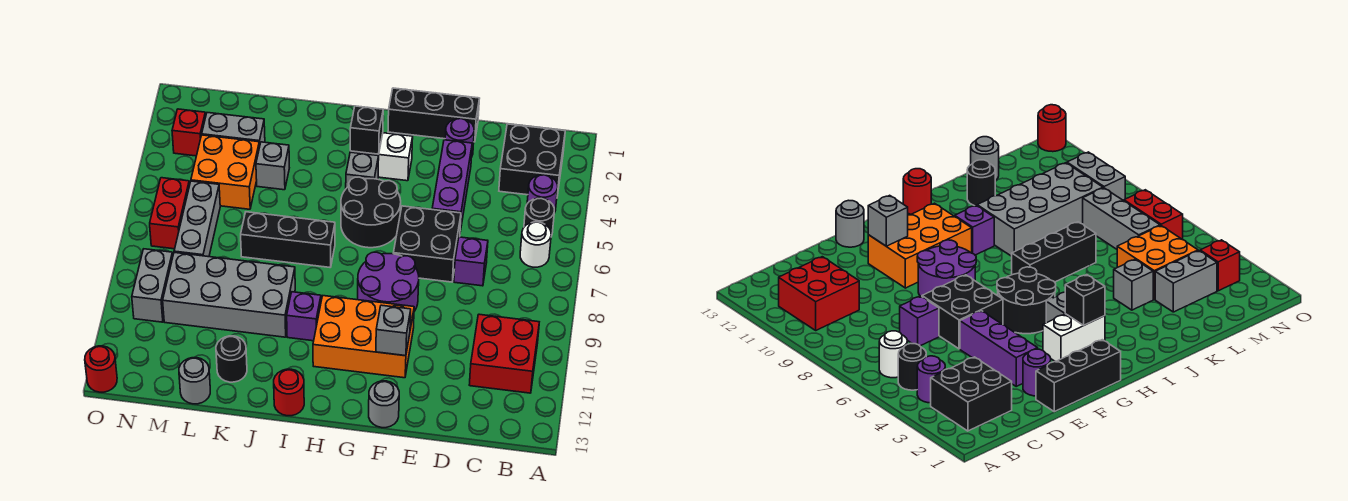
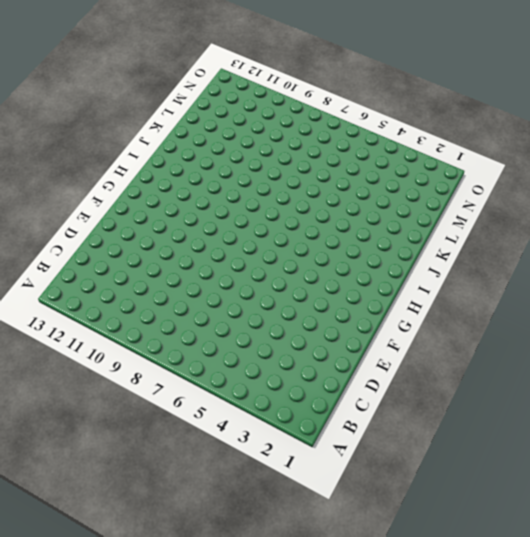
none -> black brick B2:C3 level 1
none -> purple round brick B4 level 1
none -> black round brick B5 level 1
none -> white round brick B6 level 1

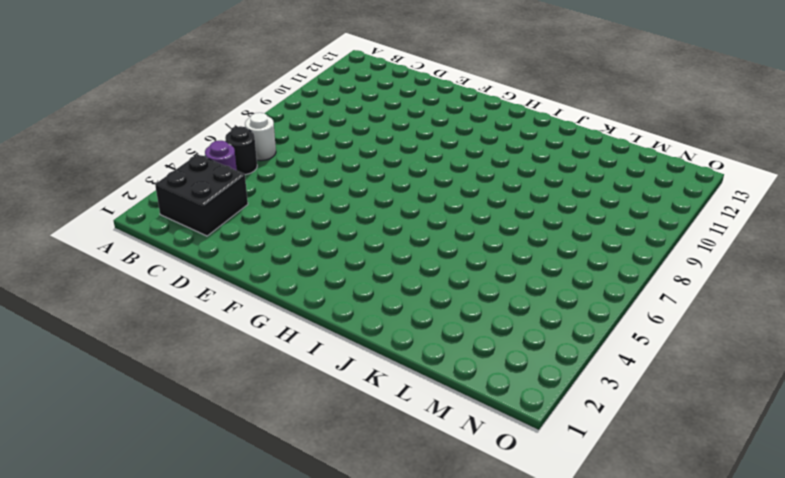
none -> red brick B10:C11 level 1
none -> purple brick D7 level 1
none -> black brick E1:G1 level 1
none -> purple round brick E2 level 1

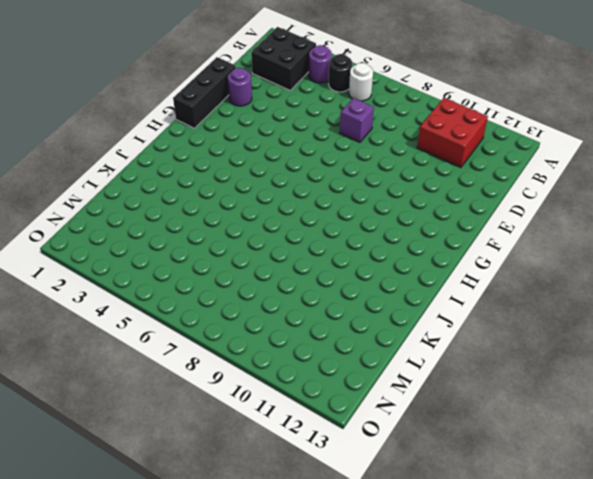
none -> purple brick E3:E5 level 1
none -> black brick E6:F7 level 1
none -> purple round brick F8:G9 level 1
none -> orange brick F10:H11 level 1

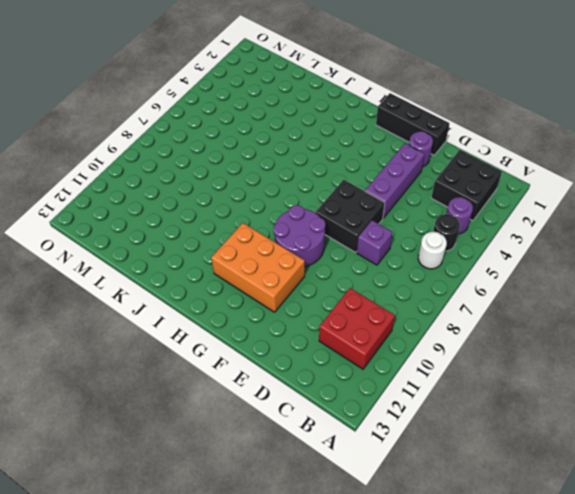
none -> grey round brick F13 level 1
none -> white brick G3:H3 level 1
none -> black round brick G5:H6 level 1
none -> grey brick H4 level 1

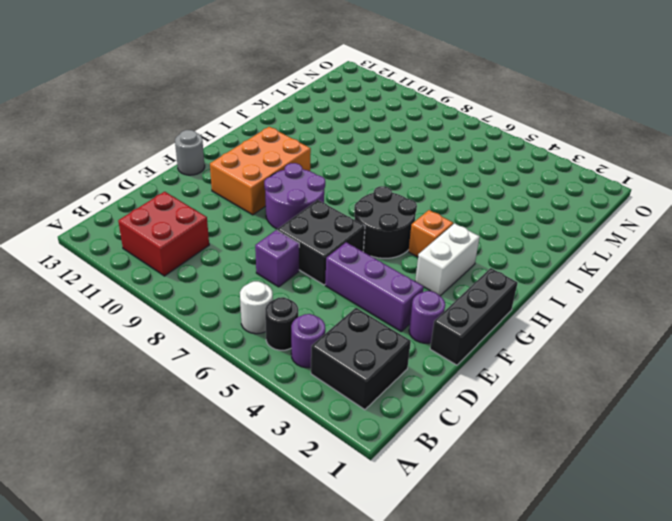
orange brick H4 level 1 -> grey brick H4 level 1
none -> black brick I7:K7 level 1
none -> purple brick I10 level 1
none -> red round brick I13 level 1
none -> grey brick J9:M10 level 1

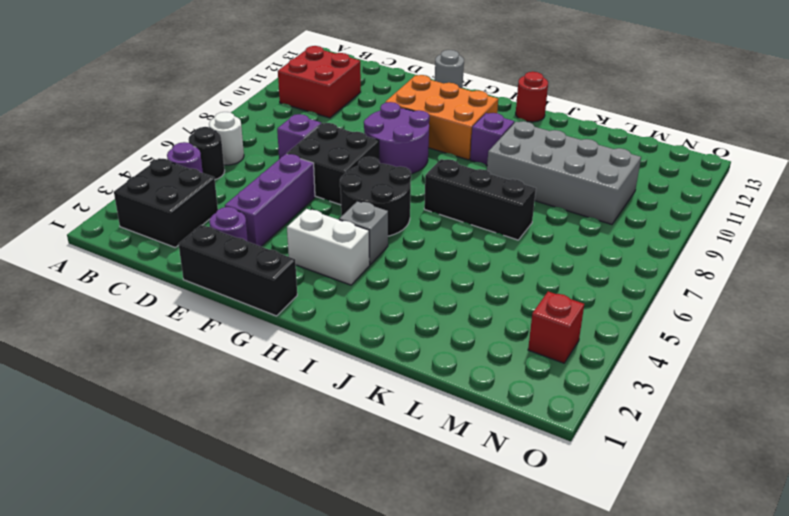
none -> grey brick K4 level 1
none -> black round brick K12 level 1
none -> grey brick L3:M3 level 1
none -> orange brick L4:M5 level 1

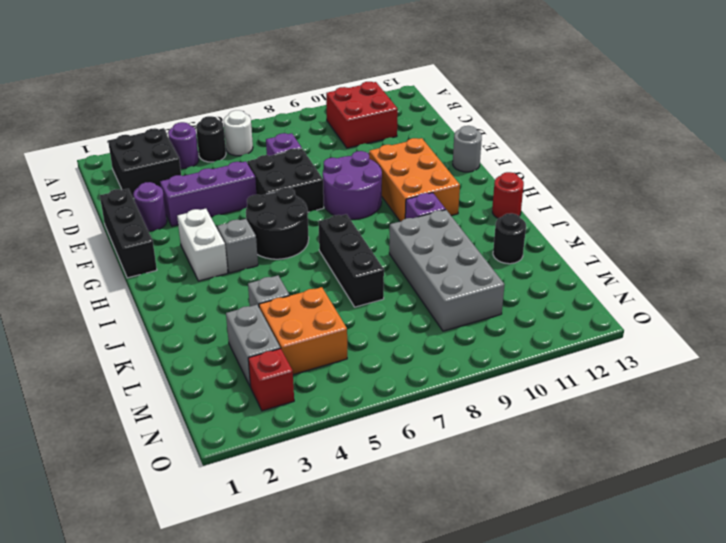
none -> grey round brick L13 level 1
none -> grey brick M6:M8 level 1
none -> red brick N6:N7 level 1
none -> grey brick N9:N10 level 1

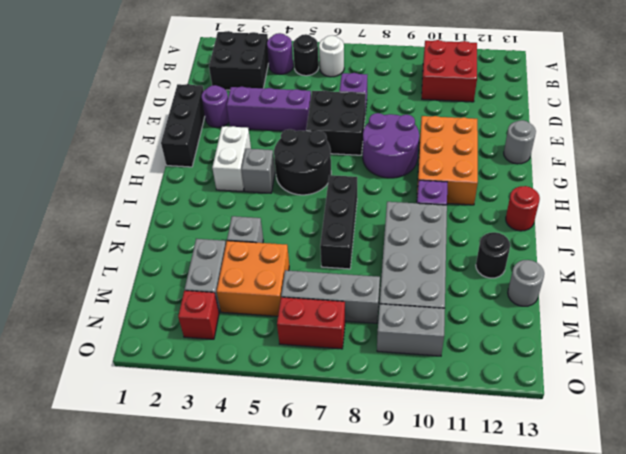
none -> red round brick O13 level 1
none -> grey brick F11 level 2
none -> black brick H3 level 2

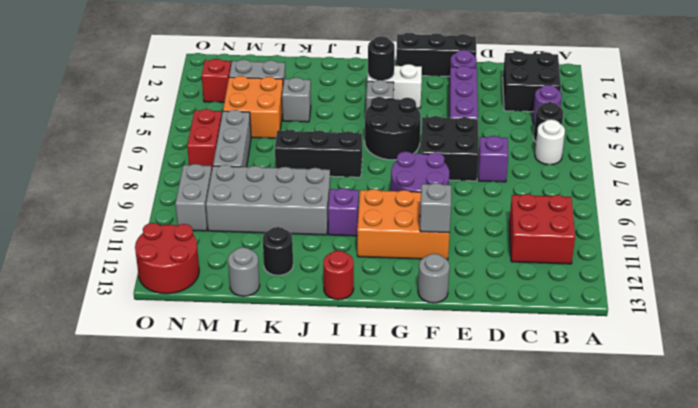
black round brick H3 level 2 -> black brick H3 level 2
red round brick N12:O13 level 1 -> red round brick O13 level 1

